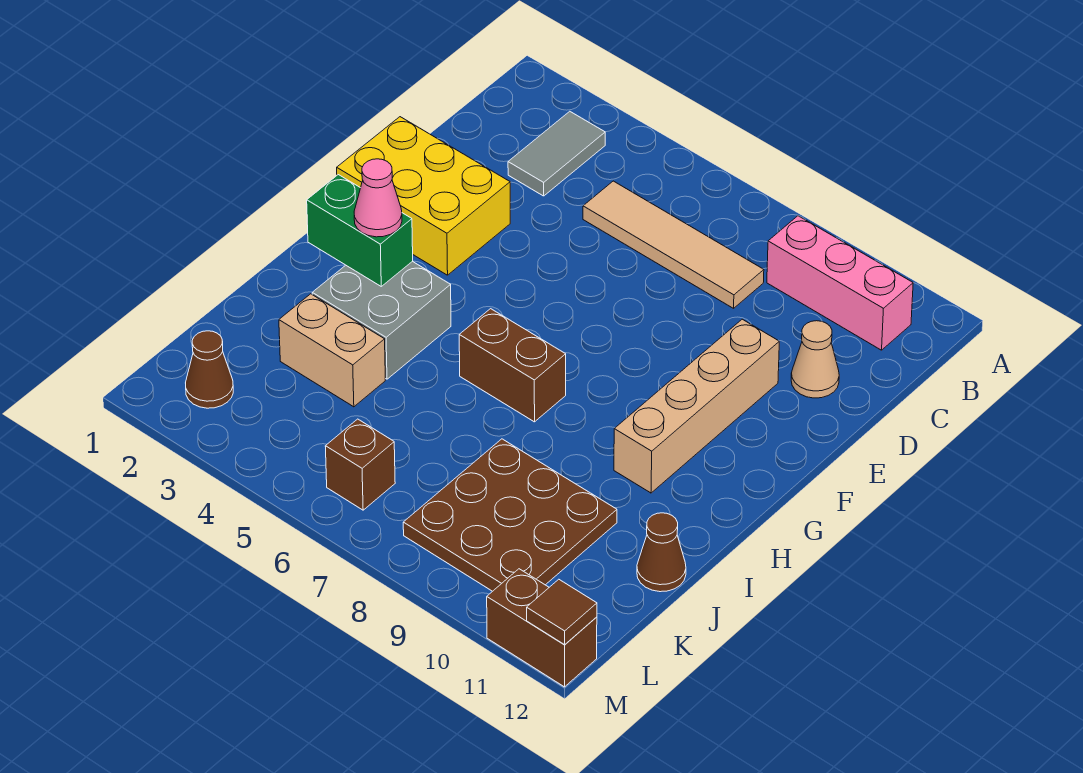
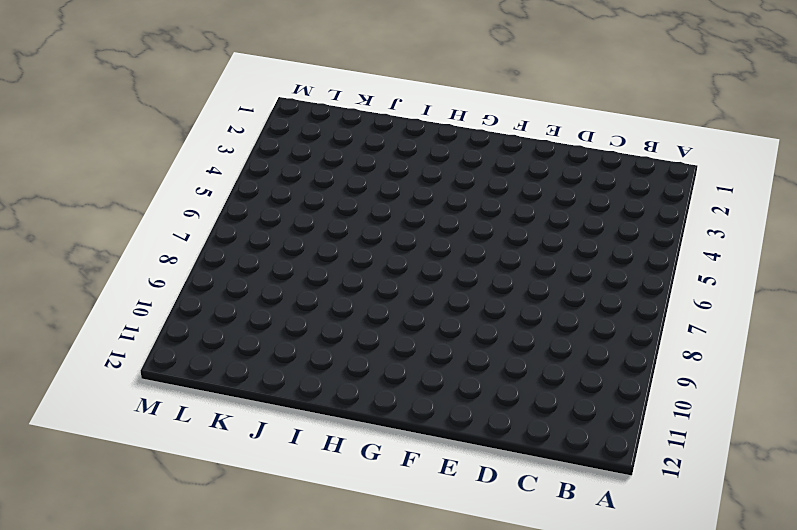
none -> grey tile B3:C3 level 1
none -> pink brick B9:B11 level 1
none -> tan tile C5:C8 level 1

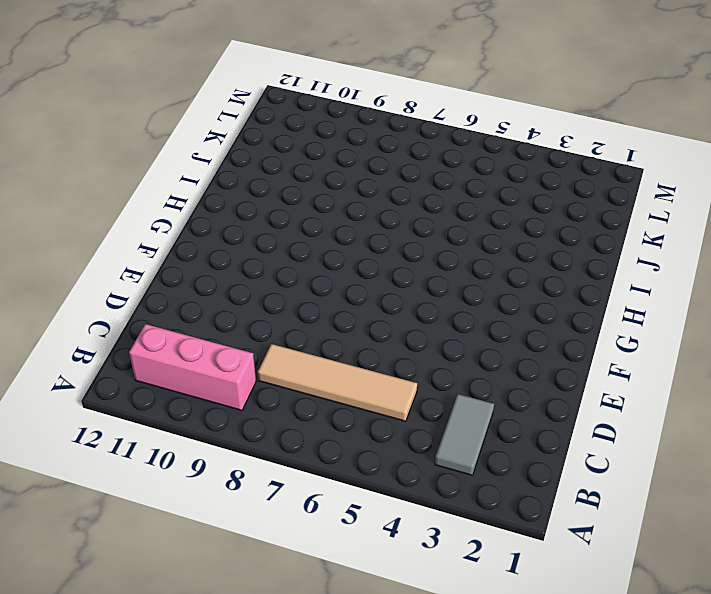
none -> tan cone D11 level 1
none -> yellow brick E1:F3 level 1
none -> tan brick E10:H10 level 1

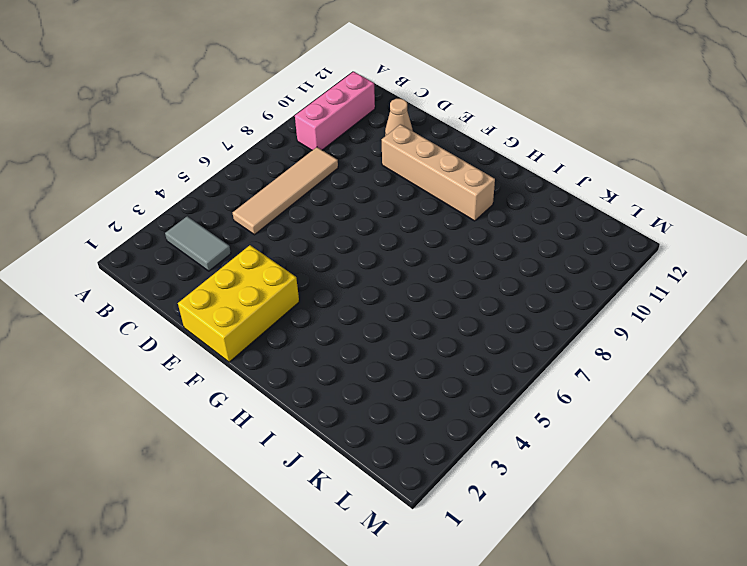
none -> grey brick H3:I4 level 1
none -> brown brick H6:H7 level 1
none -> tan brick J3:J4 level 1

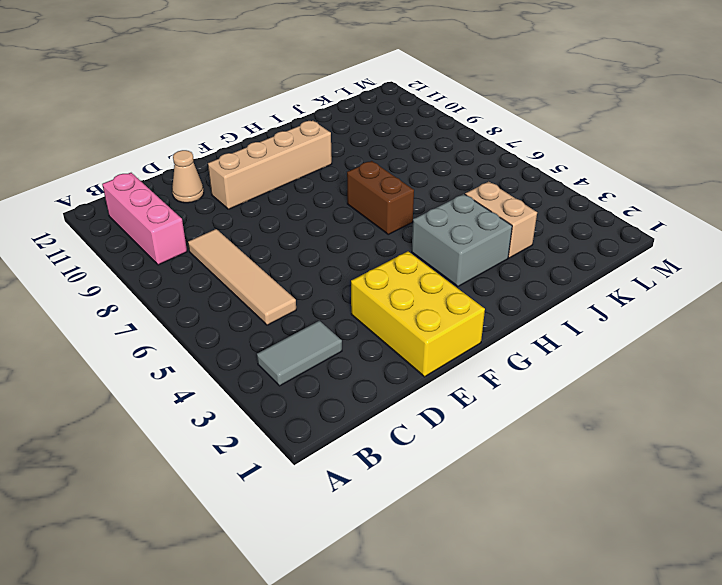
none -> brown plate J8:L10 level 1
none -> brown cone J12 level 1
none -> brown cone L2 level 1

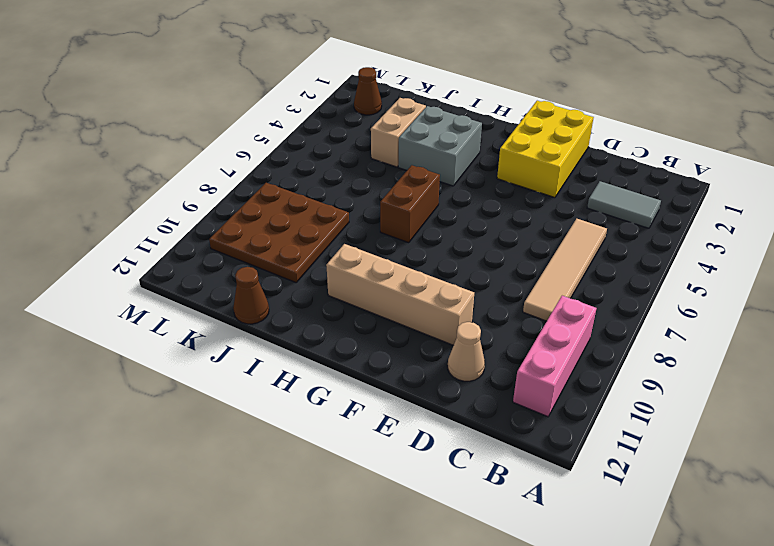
none -> brown brick L6 level 1
none -> brown brick M11:M12 level 1
none -> green brick H2:H3 level 2

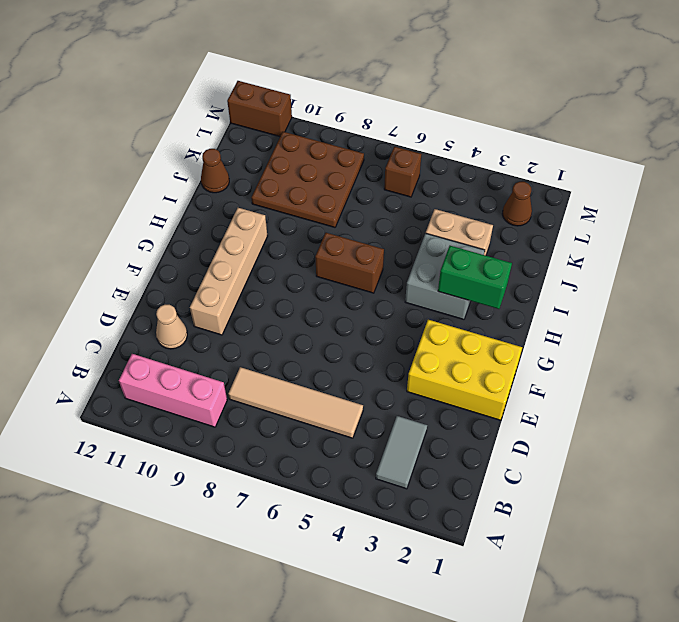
none -> brown tile M12 level 2
none -> pink cone H3 level 3

